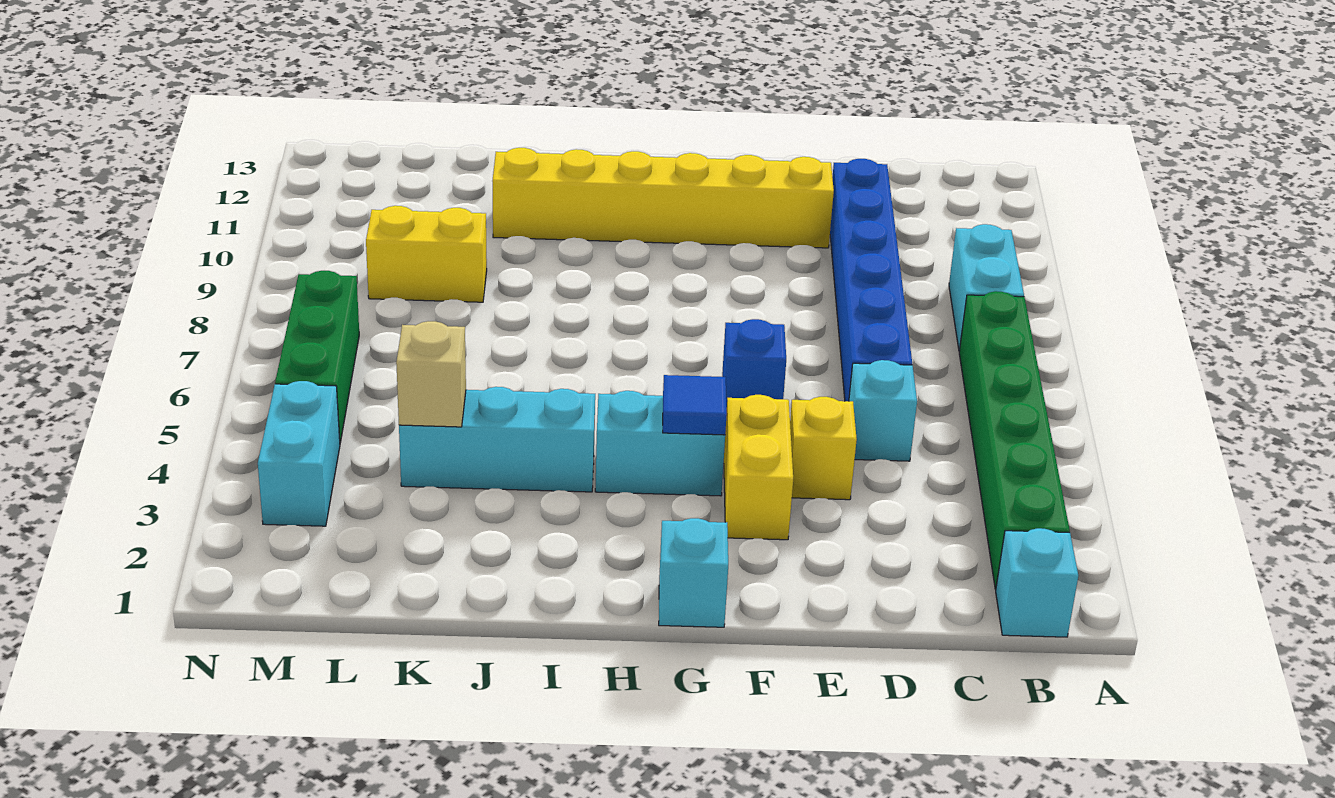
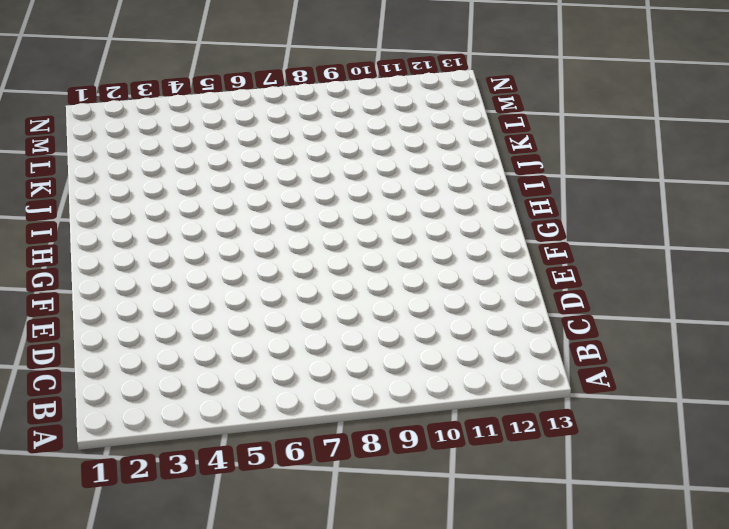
none -> cyan brick B1 level 1
none -> green brick B2:B7 level 1
none -> cyan brick B8:B9 level 1

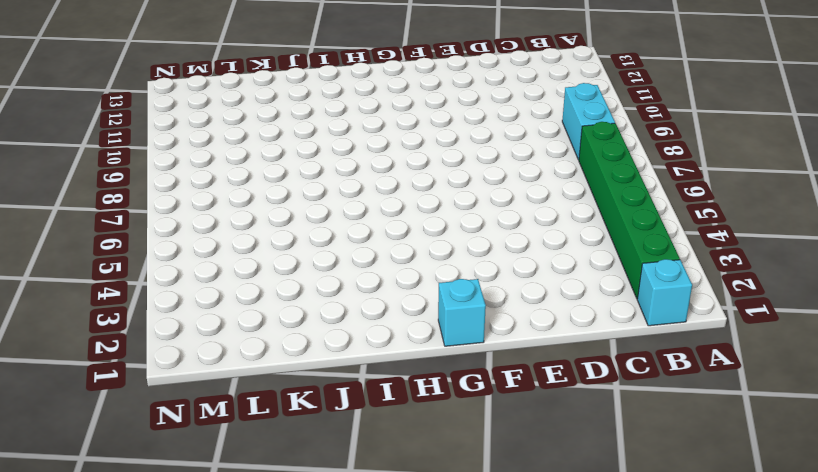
none -> cyan brick D5 level 1
none -> blue brick D6:D11 level 1
none -> yellow brick E4 level 1

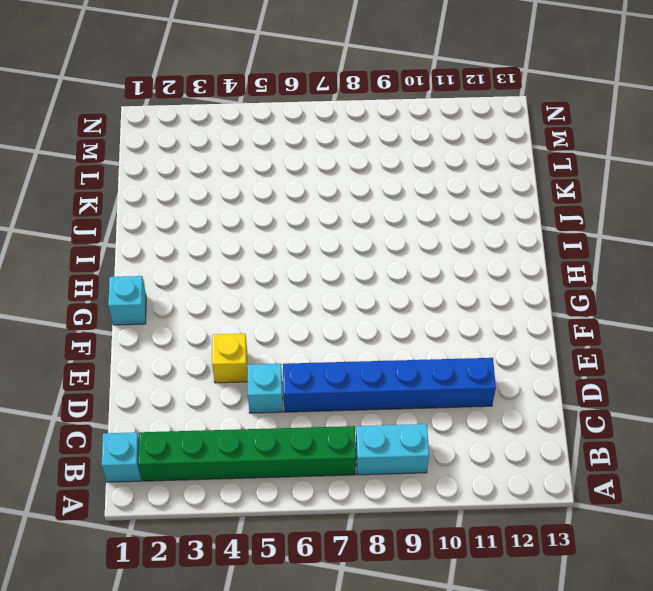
none -> yellow brick E11:J11 level 1
none -> yellow brick F3:F4 level 1
none -> blue brick F6 level 1

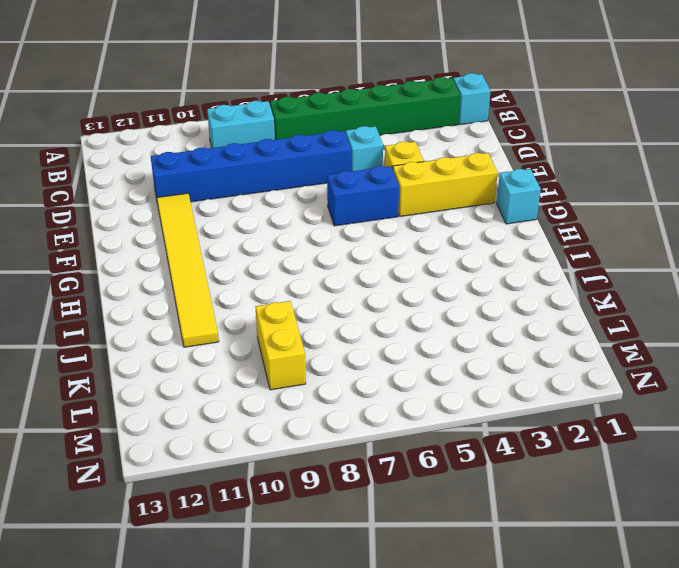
yellow tile E11:J11 level 1 -> yellow brick E11:J11 level 1
yellow brick F2:F4 level 1 -> yellow brick F3:F4 level 1
blue brick F5:F6 level 1 -> blue brick F6 level 1
none -> cyan brick G4:H4 level 1
none -> cyan brick I4:K4 level 1
none -> cyan brick M3:M4 level 1

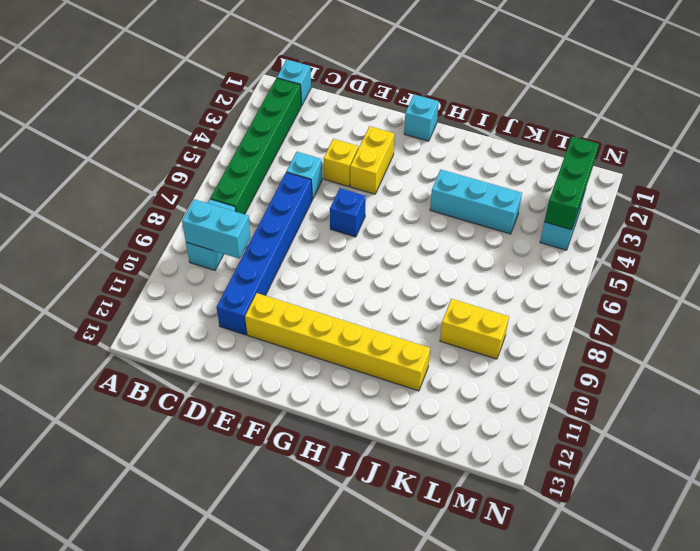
cyan brick B9:C9 level 2 -> cyan brick G4:H4 level 1
green brick M2:M4 level 2 -> green brick M5:M7 level 1
none -> blue tile G4 level 2
none -> tan brick K4 level 2

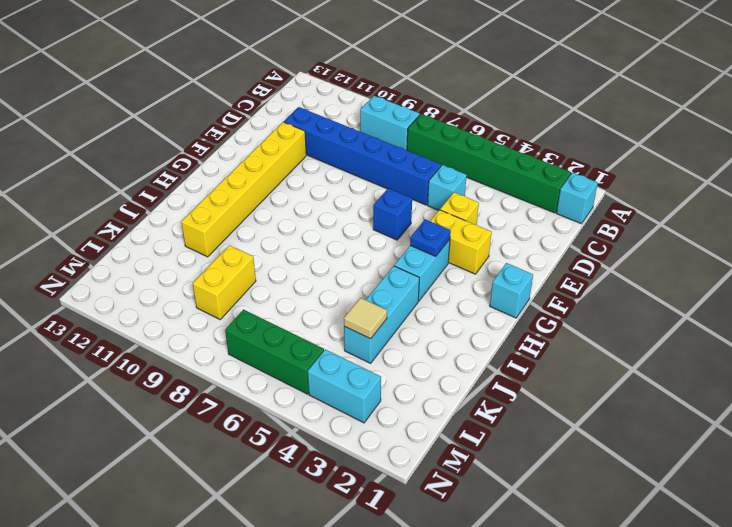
blue plate G4 level 2 -> blue tile G4 level 2
tan tile K4 level 2 -> tan brick K4 level 2

